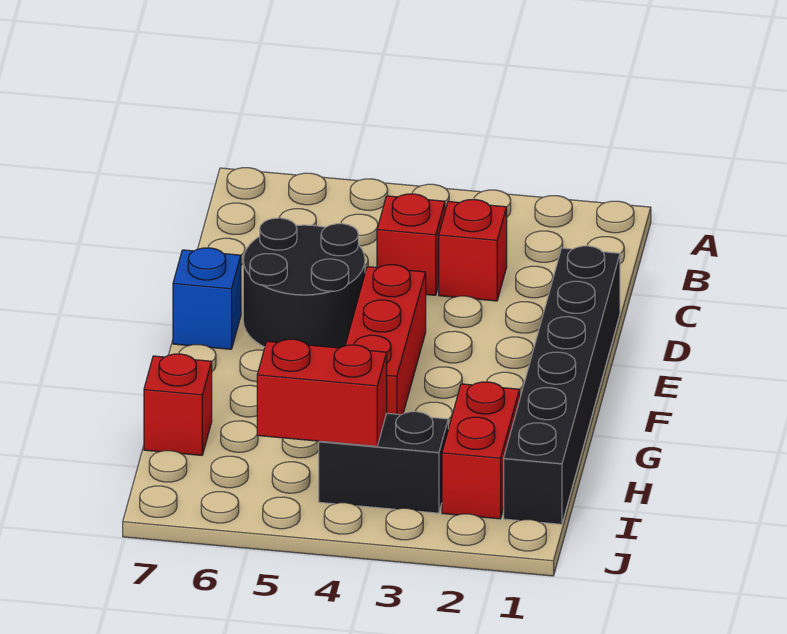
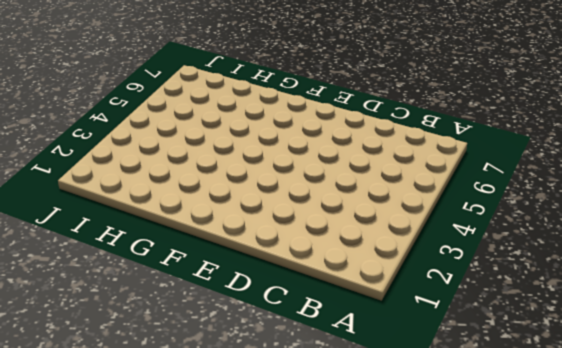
none -> red brick C3 level 1
none -> red brick C4 level 1

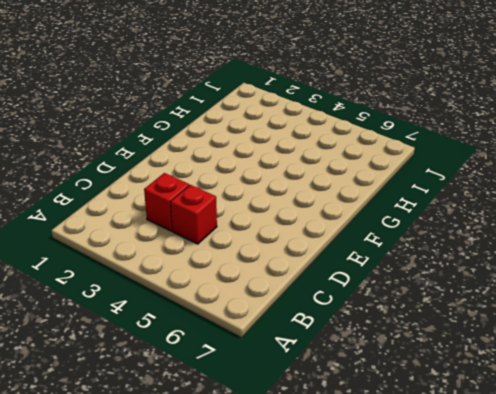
none -> black brick D1:I1 level 1
none -> black round brick D5:E6 level 1

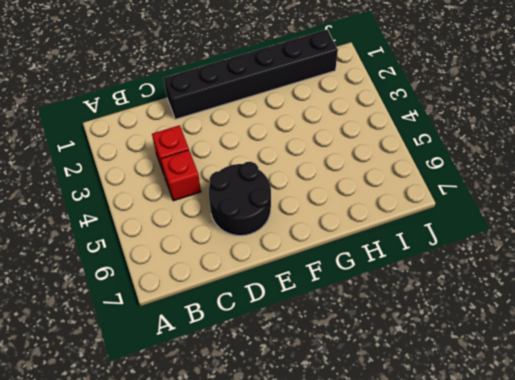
none -> red brick E4:G4 level 1
none -> blue brick E7 level 1

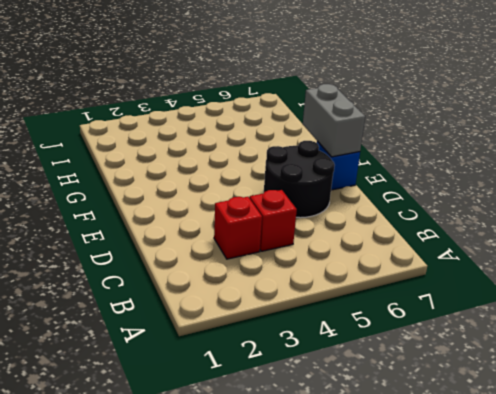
grey brick E7:F7 level 2 -> none
none -> black brick D1:I1 level 1
none -> red brick E4:G4 level 1

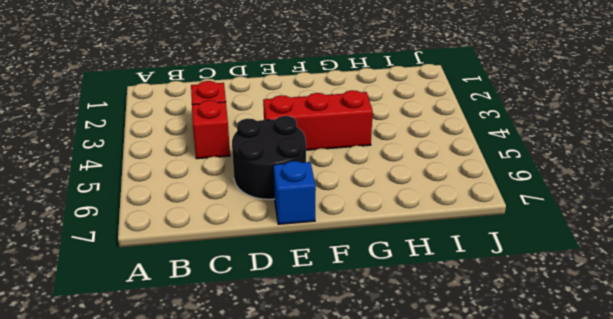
none -> black brick D1:I1 level 1
none -> red brick H2:I2 level 1

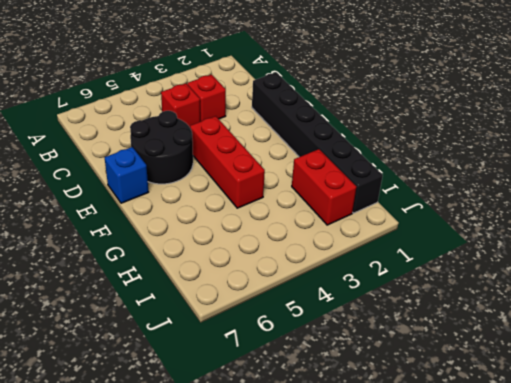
none -> red brick H7 level 1
none -> black brick I3:I4 level 1

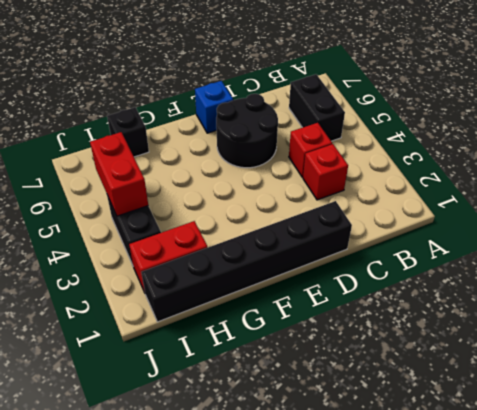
black brick B5:B6 level 1 -> none
black brick H7 level 1 -> red brick H7 level 1
none -> red brick E4:G4 level 1

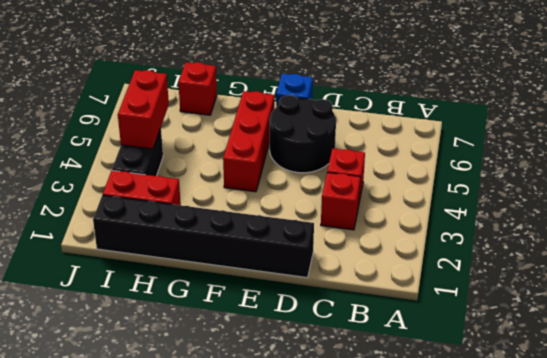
red brick F4:F6 level 1 -> red brick E4:G4 level 1

